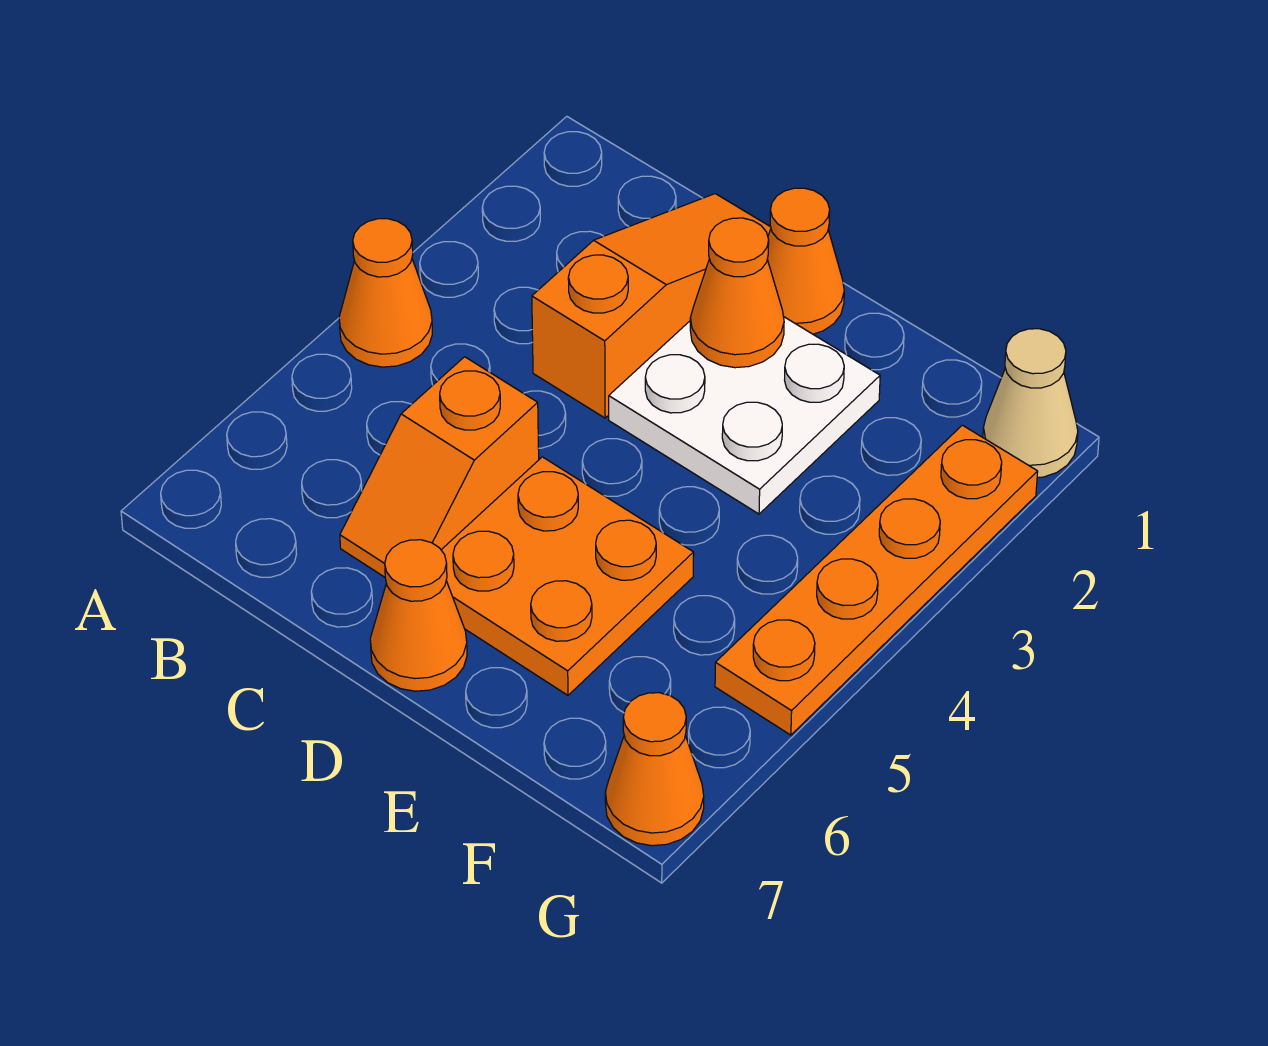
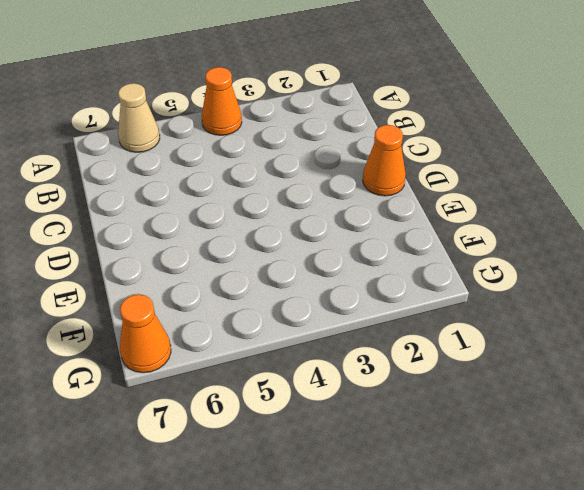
tan cone A6 level 1 -> tan cone G1 level 1
none -> orange slope C1:C3 level 1 top 3
none -> orange slope C5:C6 level 1 top 5

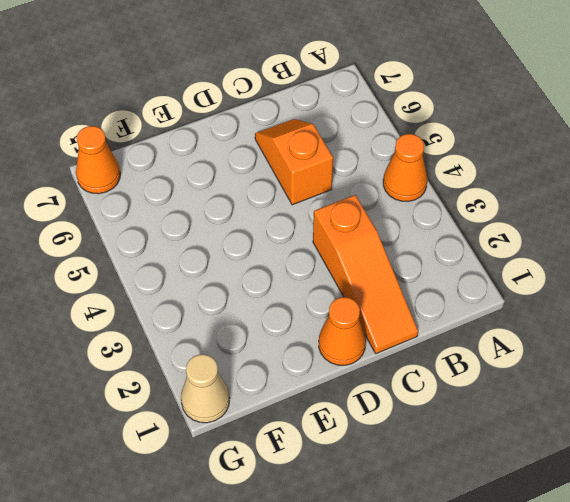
none -> white plate D2:E3 level 1
none -> orange plate D5:E6 level 1

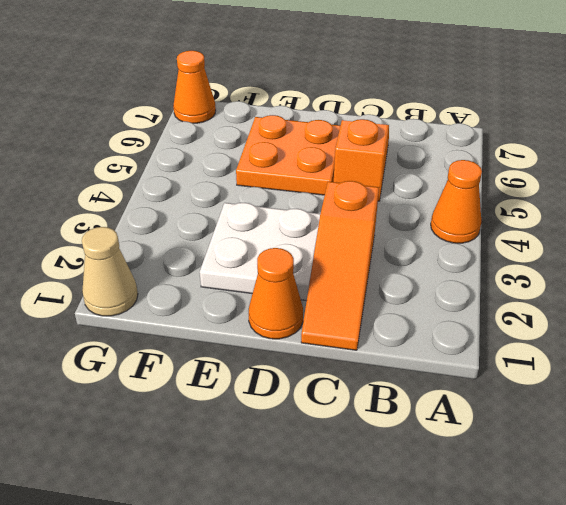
none -> orange cone D7 level 1
none -> orange plate G2:G5 level 1

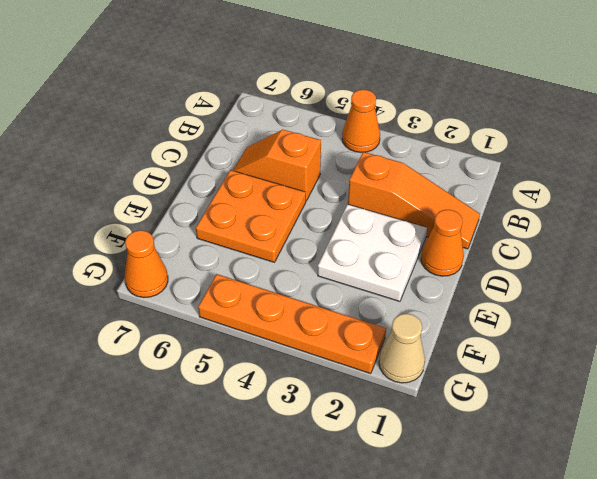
none -> orange cone D7 level 1
none -> orange cone D2 level 2

